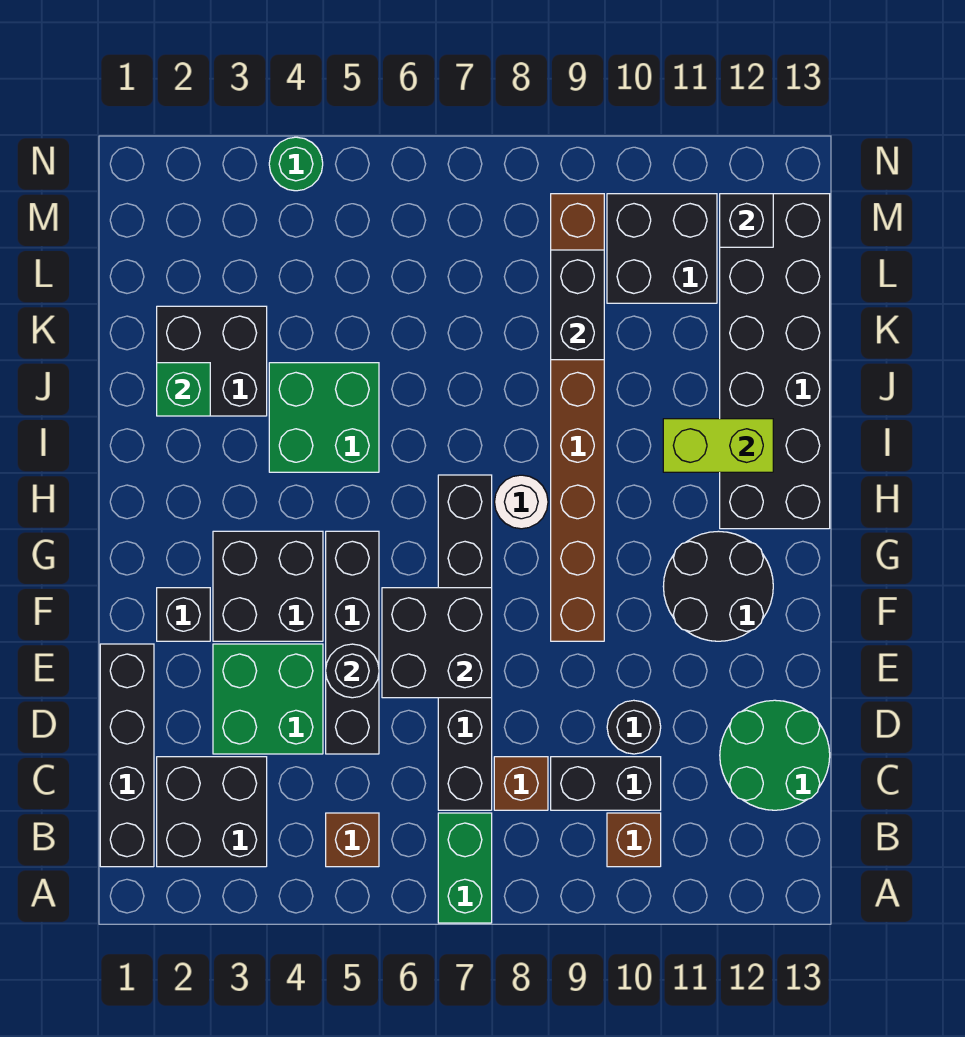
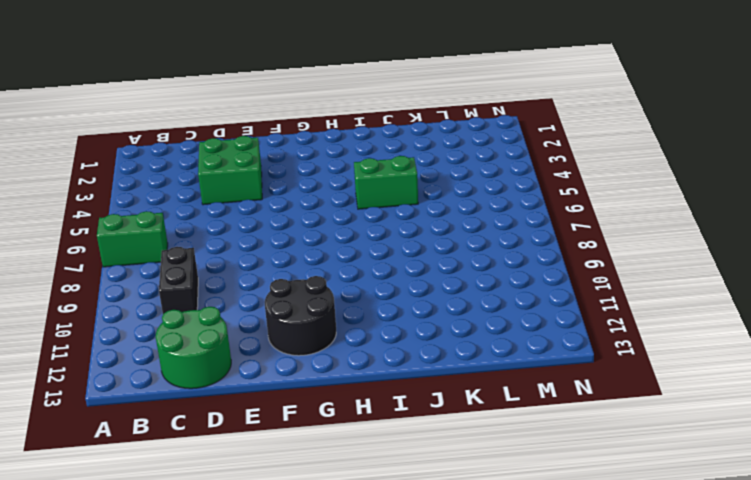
green brick I5:J5 level 1 -> green brick I4:J5 level 1
none -> black brick B1:E1 level 1
none -> black brick B2:C3 level 1
none -> brown brick B5 level 1

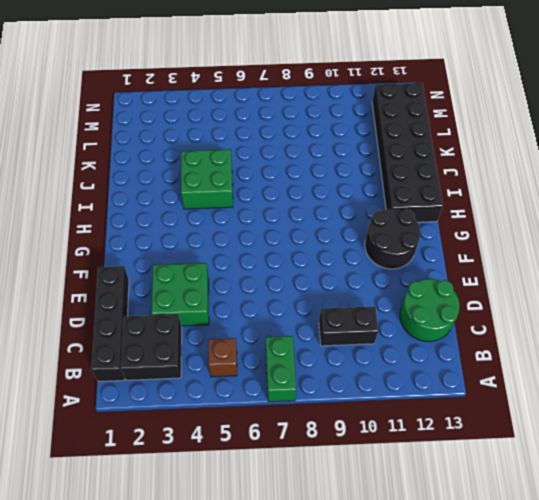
none -> brown brick B10 level 1
none -> black brick C7:H7 level 1
none -> brown brick C8 level 1

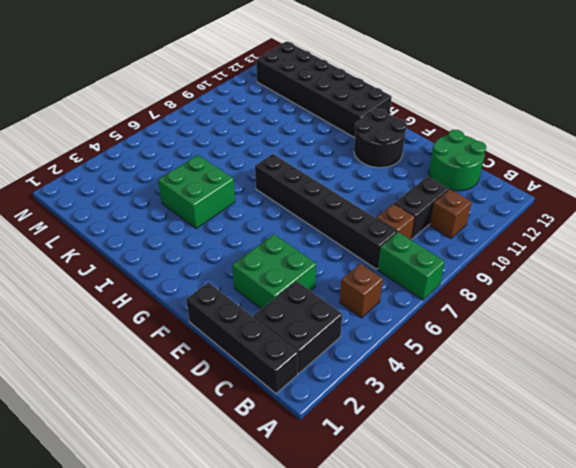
none -> black brick D5:G5 level 1
none -> black round brick D10 level 1
none -> black brick F2 level 1

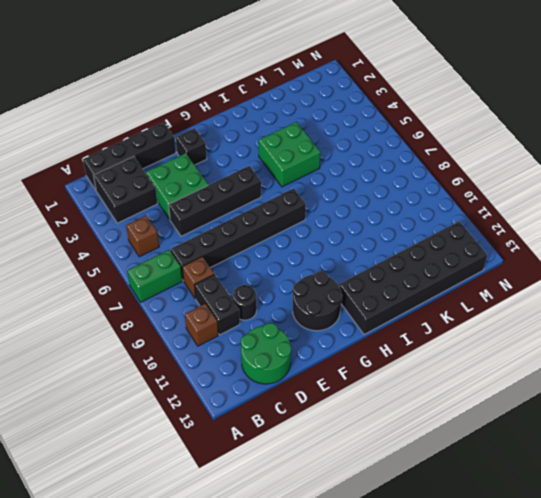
none -> black brick F3:G4 level 1
none -> brown brick F9:M9 level 1
none -> white round brick H8 level 1

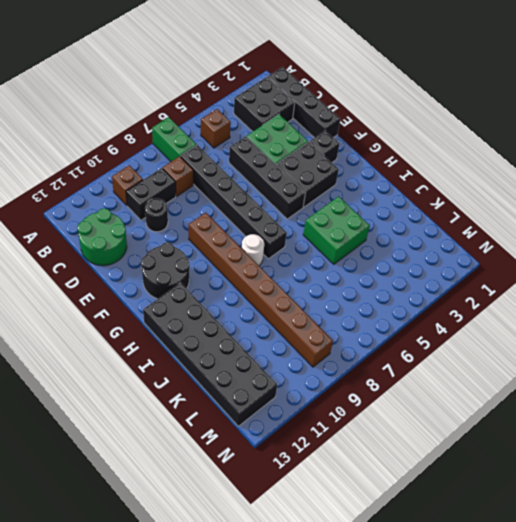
none -> black brick J2:K3 level 1
none -> black brick L10:M11 level 1
none -> green round brick N4 level 1

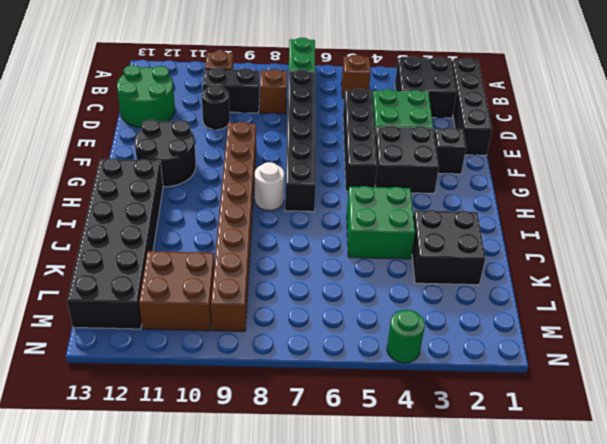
brown brick L10:M11 level 1 -> black brick L10:M11 level 1
none -> black round brick E5 level 2
none -> black brick E6:F7 level 2
none -> lime brick I11:I12 level 2

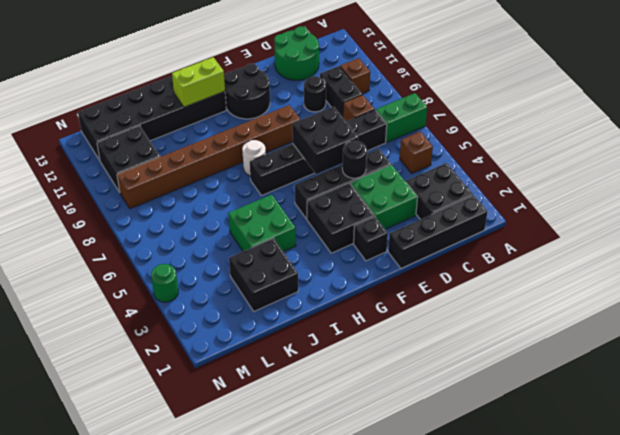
lime brick H12:I12 level 2 -> lime brick I11:I12 level 2
none -> green brick J2 level 2
none -> black brick K9:L9 level 2
none -> black brick M12 level 2

